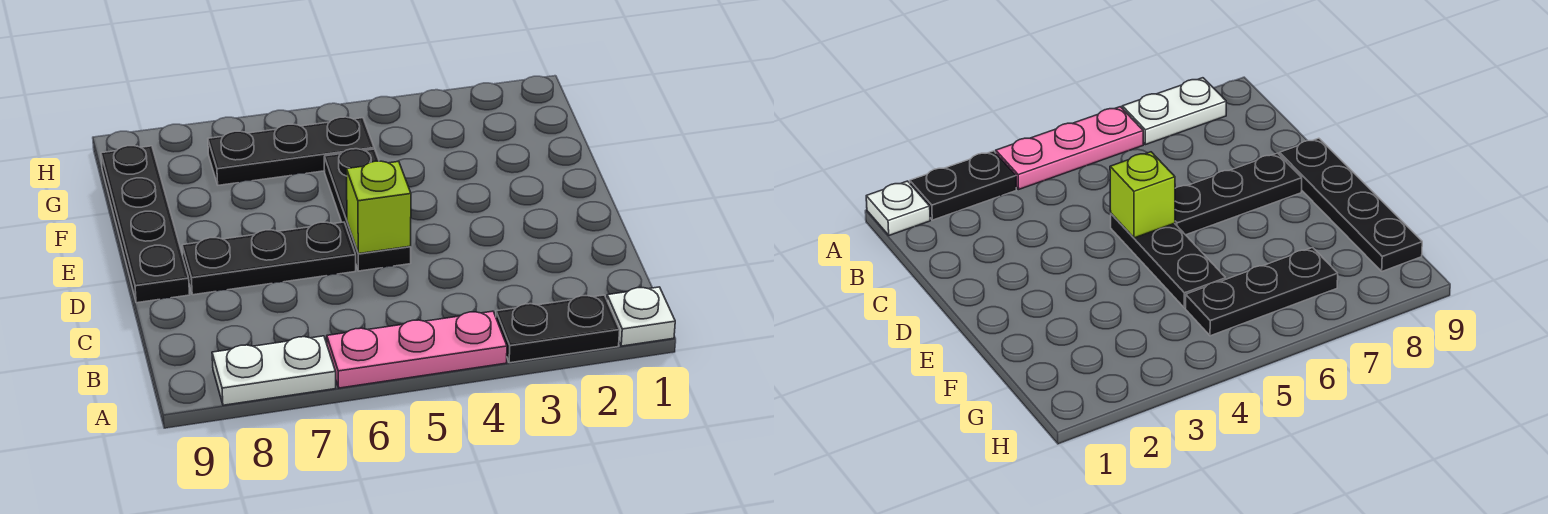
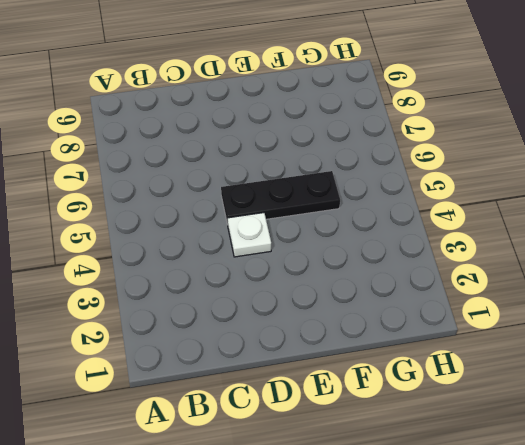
white plate D4 level 1 -> white plate A1 level 1
none -> black plate A2:A3 level 1
none -> pink plate A4:A6 level 1

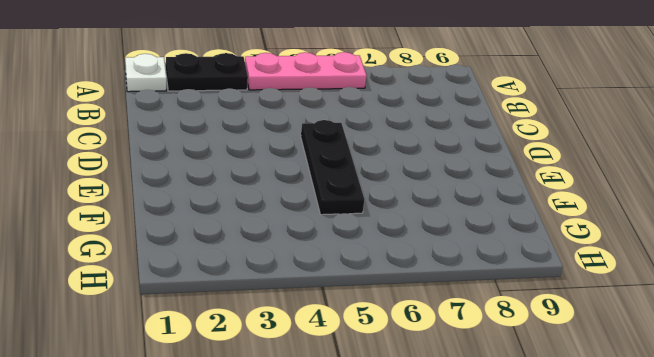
none -> white plate A7:A8 level 1
none -> black plate D6:D8 level 1

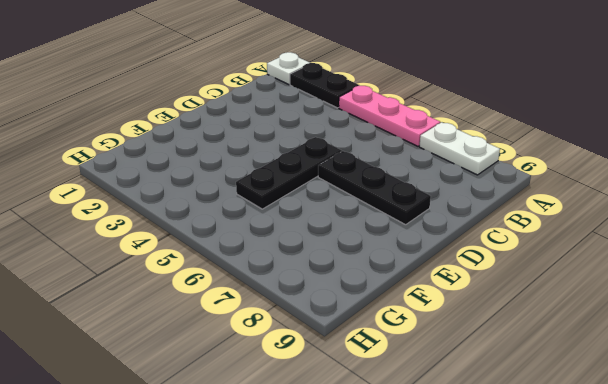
none -> black plate D9:G9 level 1
none -> black plate G5:G7 level 1

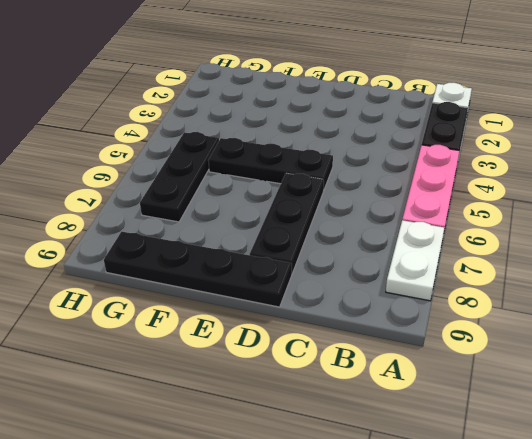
none -> lime brick D5 level 2

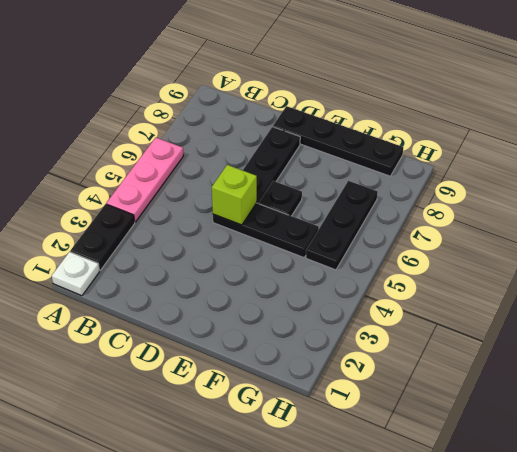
black plate E6 level 1 -> none
none -> white plate A7:A8 level 1

